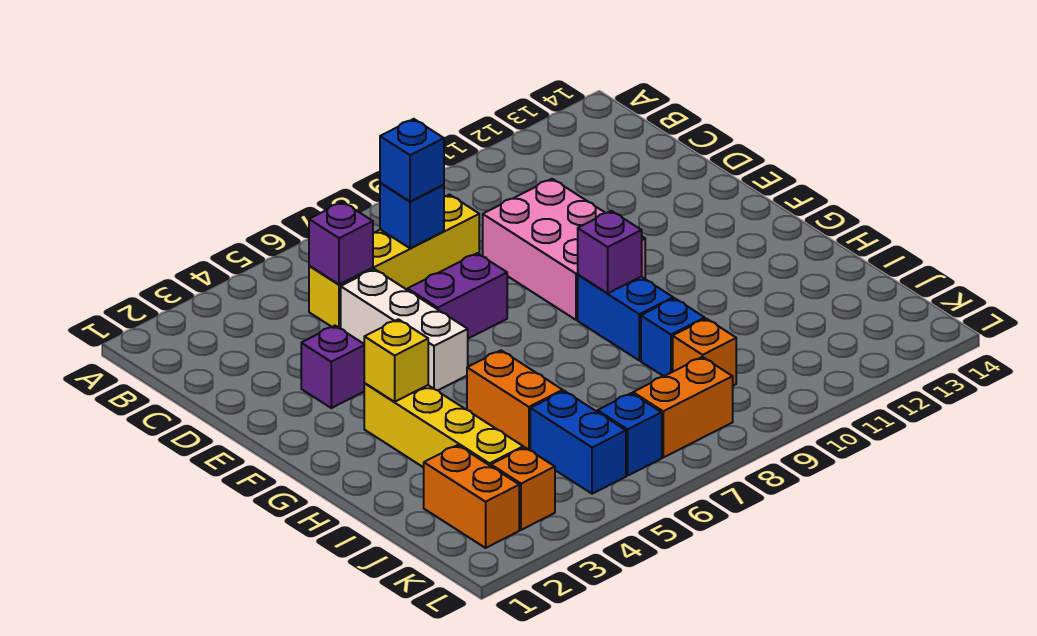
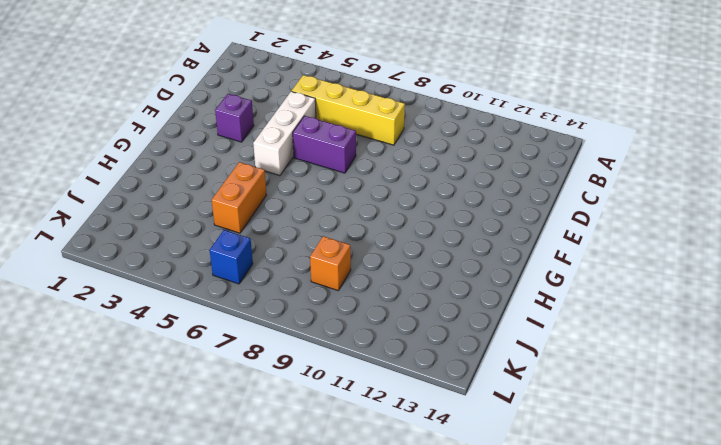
none -> pink brick D9:F10 level 1
none -> yellow brick G3:J3 level 1
none -> blue brick G9:H9 level 1

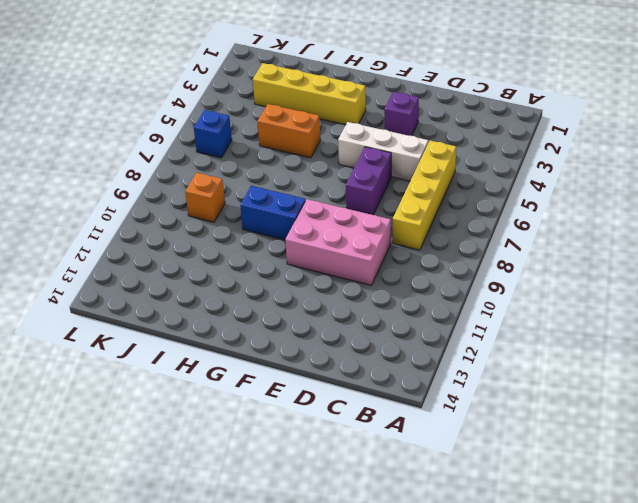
none -> blue brick I9 level 1
none -> orange brick J2:K2 level 1
none -> blue brick J5:K5 level 1

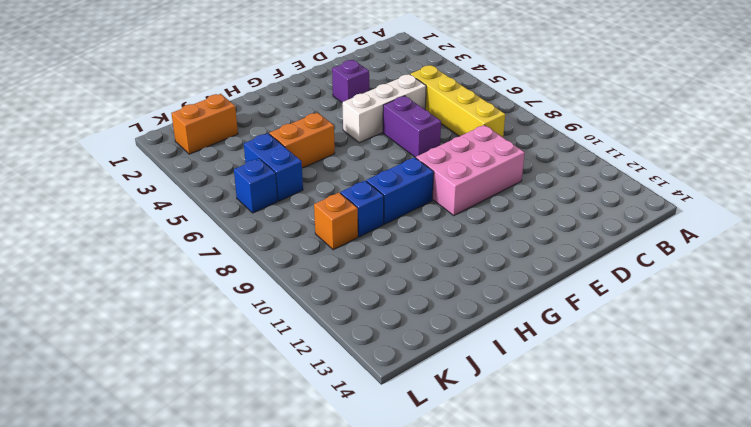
blue brick J5:J6 level 1 -> blue brick J5:K5 level 1
none -> yellow brick G3:J3 level 1
none -> orange brick K3 level 1
none -> orange brick K7:K8 level 1

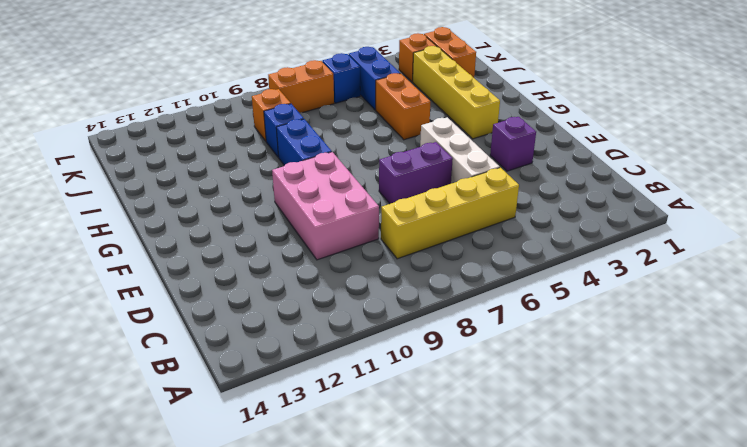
none -> purple brick C5 level 2
none -> blue brick C7 level 2
none -> yellow brick G3 level 2

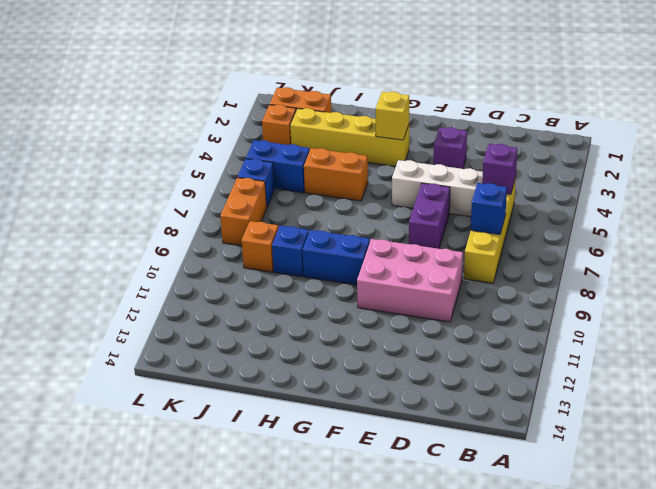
none -> purple brick G9 level 2
none -> blue brick C7 level 3

